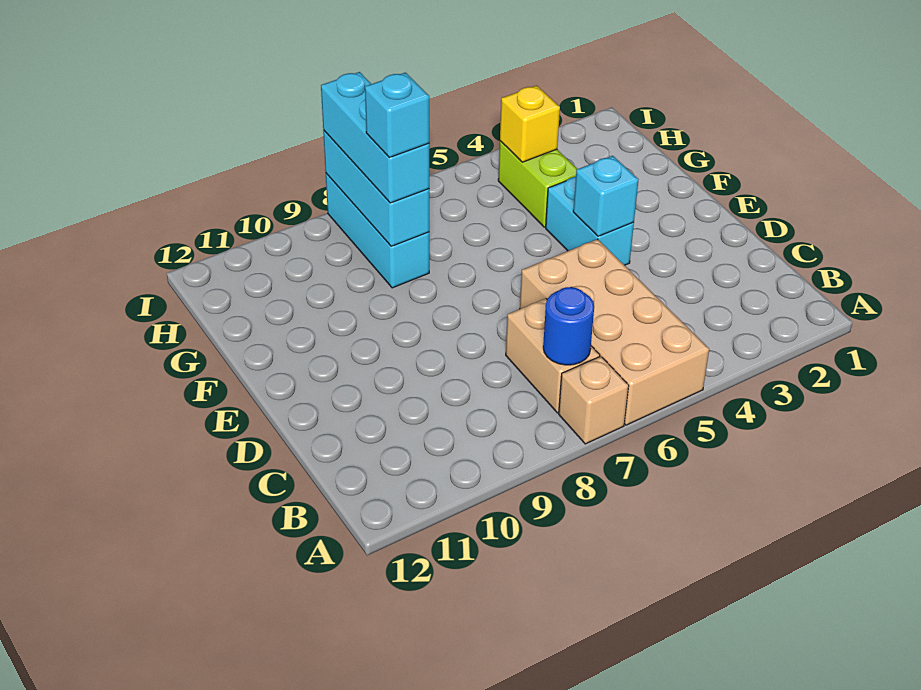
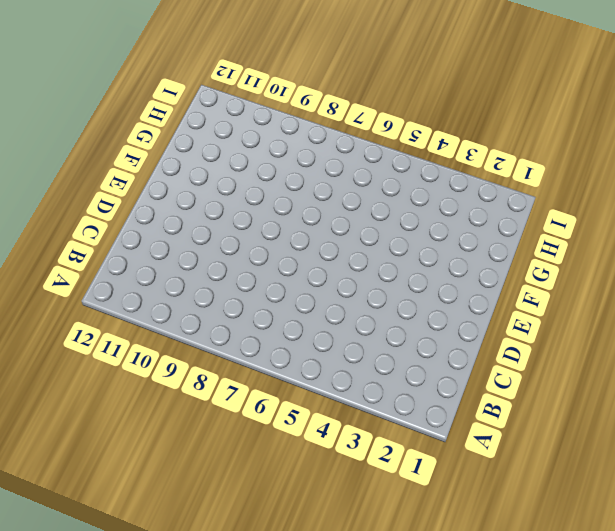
none -> tan brick A5:D6 level 1
none -> tan brick A7 level 1
none -> tan brick B7:C7 level 1

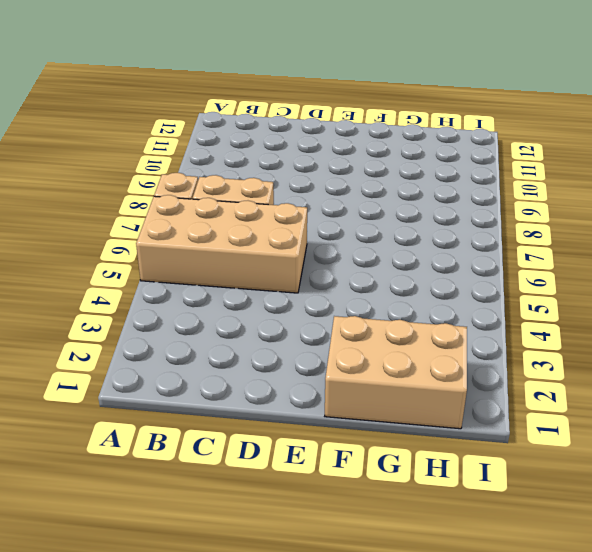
tan brick F1:H2 level 1 -> none
none -> cyan brick E4:F4 level 1
none -> lime brick G4:H4 level 1
none -> cyan brick G8:I8 level 1

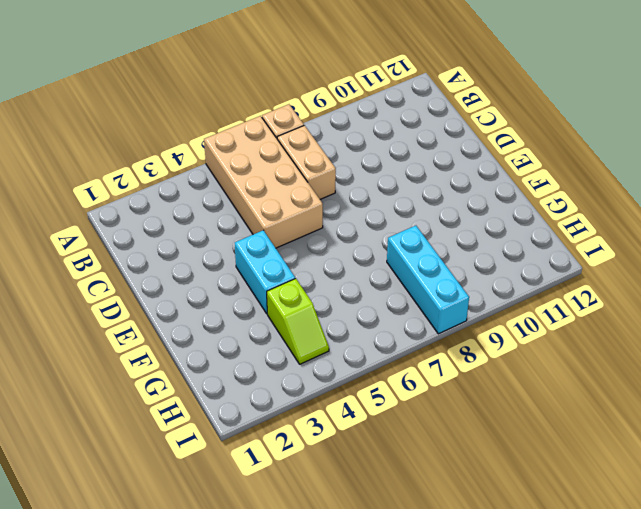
lime slope G4:H4 level 1 top G -> lime brick G4:H4 level 1
none -> blue round brick B7 level 2
none -> cyan brick E4 level 2
none -> cyan brick G8:I8 level 2

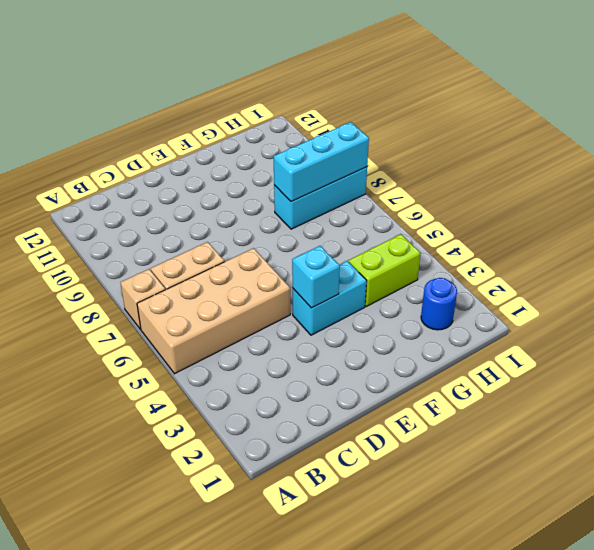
blue round brick H2 level 1 -> blue round brick B7 level 2
none -> yellow brick H4 level 2
none -> cyan brick G8:I8 level 3
none -> cyan brick G8 level 4

